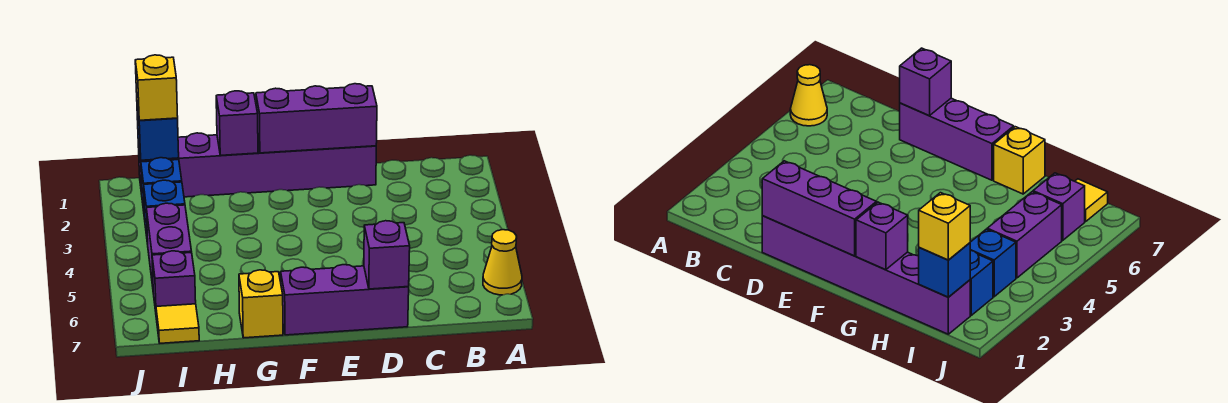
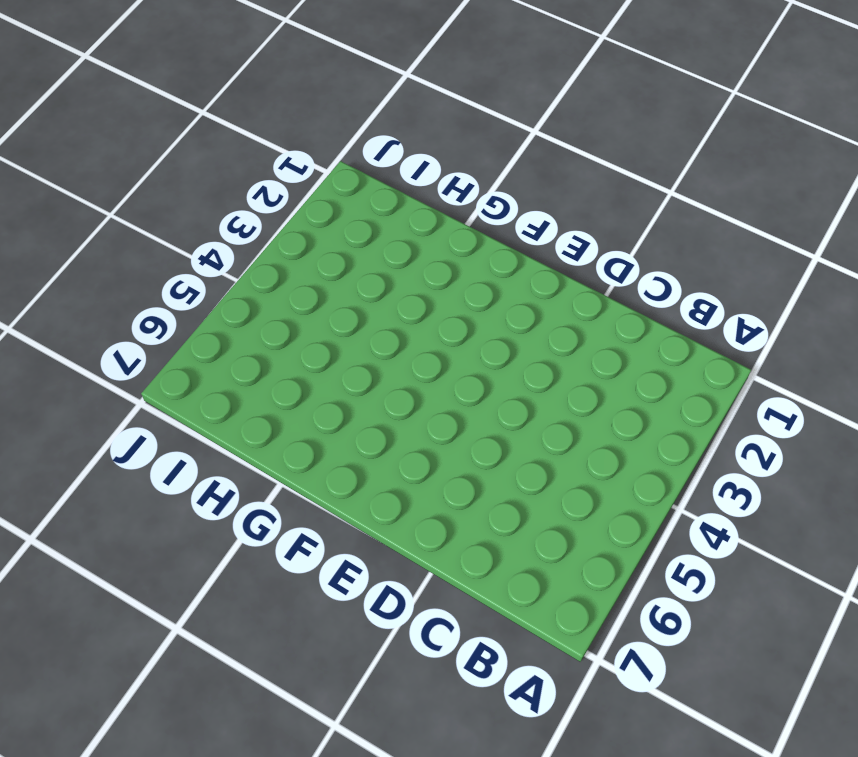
none -> yellow cone A6 level 1
none -> purple brick D1:I1 level 1
none -> purple brick D7:F7 level 1

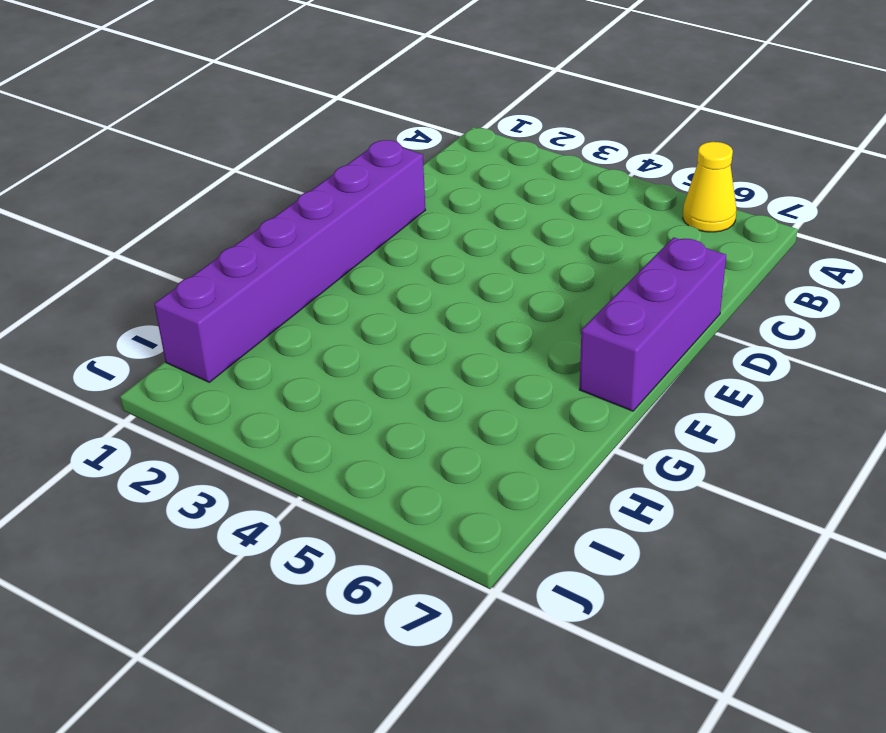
none -> yellow brick G7 level 1
none -> blue brick I2 level 1
none -> blue brick I3 level 1

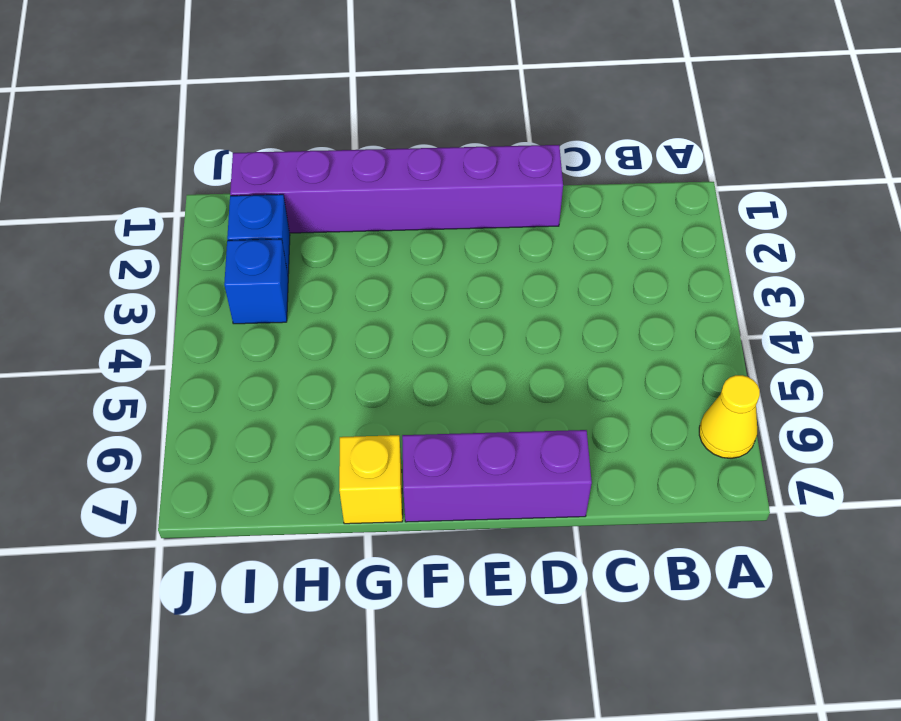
none -> purple brick I4:I5 level 1
none -> purple brick I6 level 1
none -> yellow tile I7 level 1

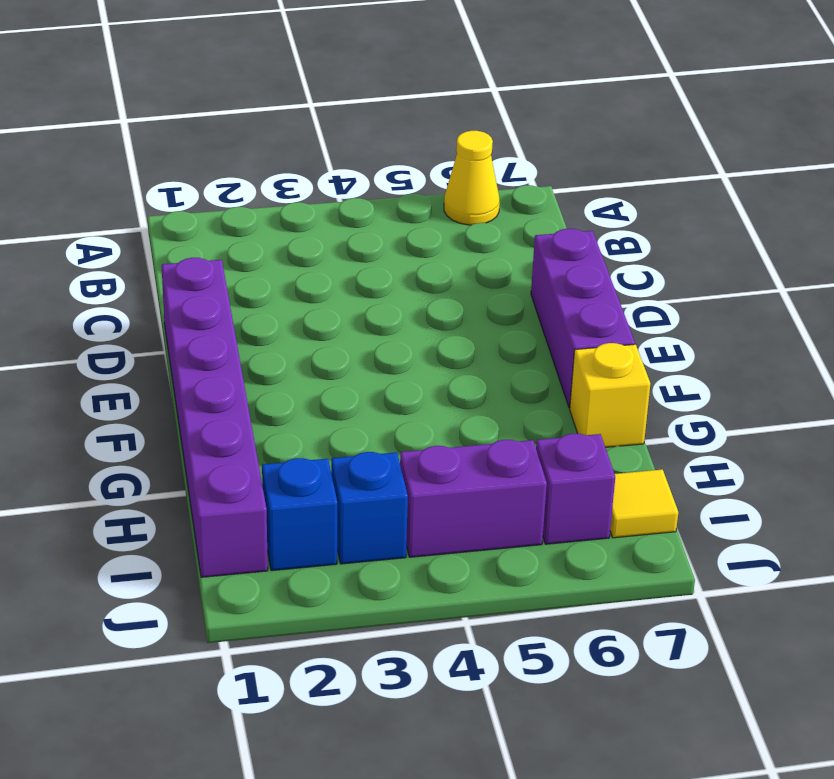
none -> purple brick D1:F1 level 2
none -> purple brick D7 level 2
none -> purple brick G1 level 2

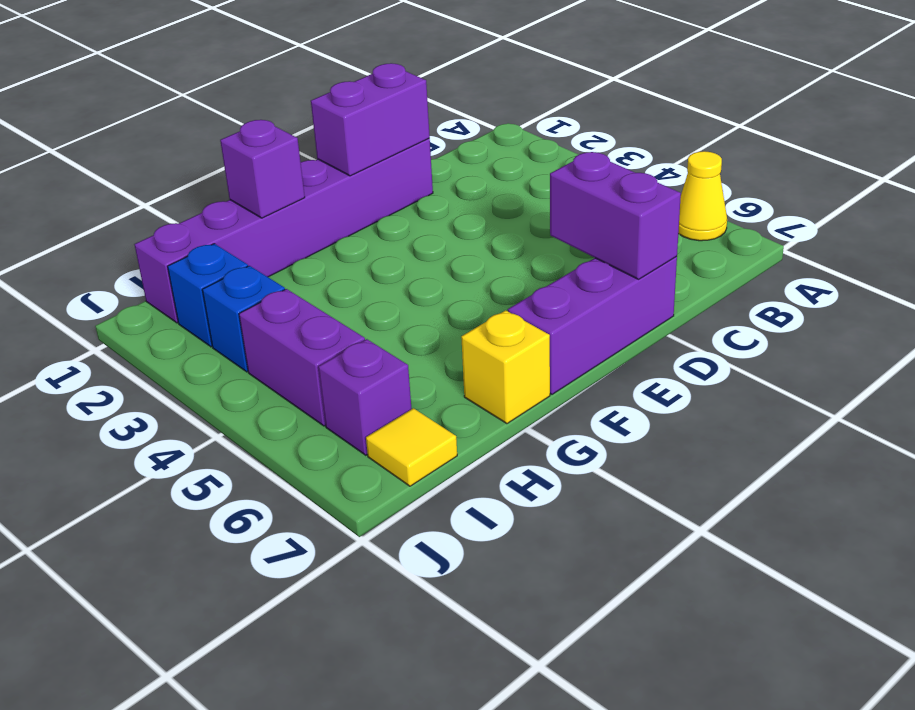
purple brick D1:E1 level 2 -> purple brick D1:F1 level 2
purple brick D6:D7 level 2 -> purple brick D7 level 2
none -> blue brick I1 level 2
none -> yellow brick I1 level 3

